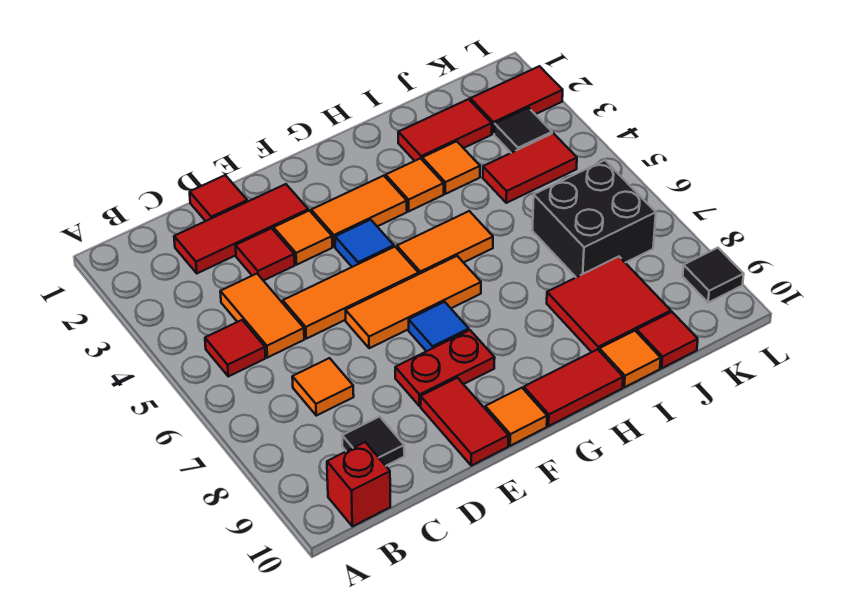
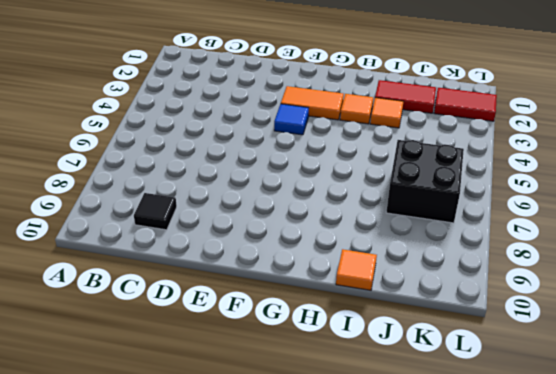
none -> red tile B5 level 1
none -> red brick B10 level 1
none -> red tile C2:E2 level 1
none -> orange tile C4:C5 level 1

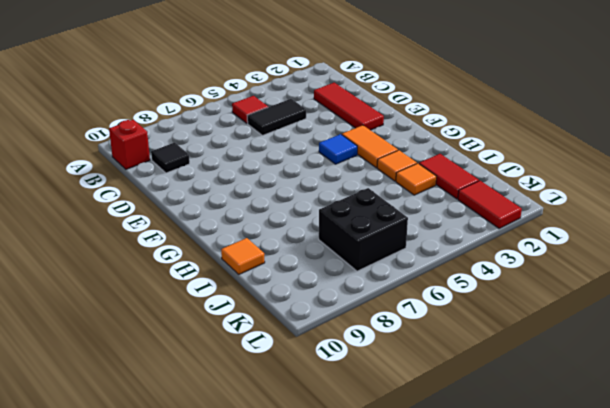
black tile C4:C5 level 1 -> orange tile C4:C5 level 1
none -> orange tile C7 level 1
none -> red tile D1 level 1
none -> red tile D3 level 1
none -> orange tile D5:F5 level 1

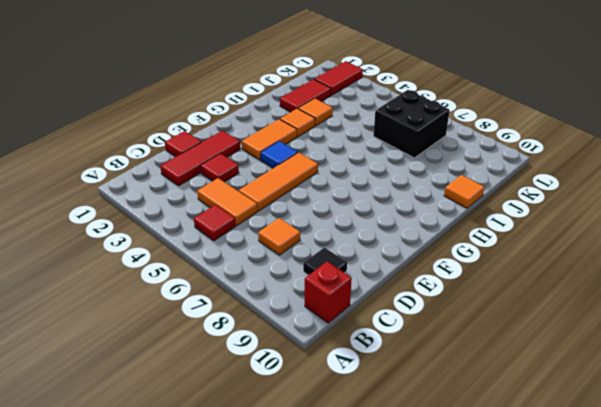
none -> orange tile E3 level 1
none -> orange tile E6:G6 level 1
none -> red plate E8:F8 level 1
none -> red tile E9:E10 level 1

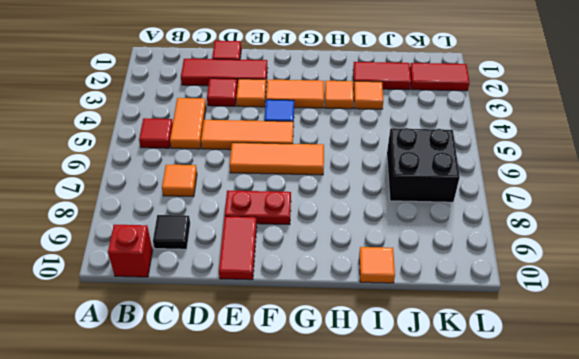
none -> blue tile F7 level 1
none -> orange tile F10 level 1
none -> orange tile G5:H5 level 1
none -> red tile G10:H10 level 1

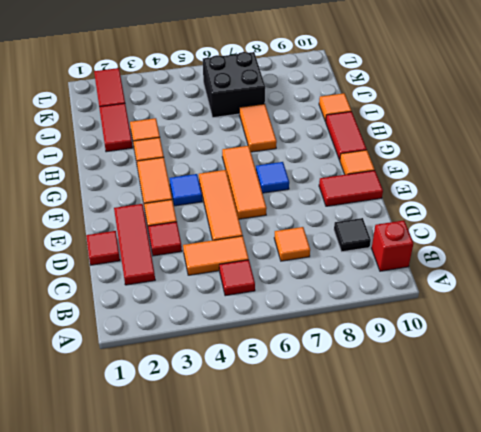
orange tile H7:I7 level 1 -> orange tile G5:H5 level 1
none -> red plate E8:F8 level 1
none -> red tile I8:J9 level 1
none -> red tile J4:K4 level 1
none -> red tile J10 level 1

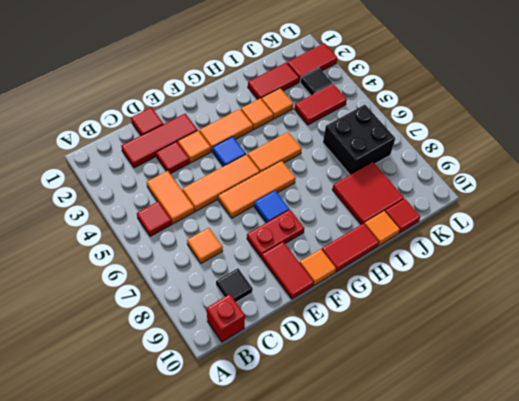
none -> black tile L9 level 1

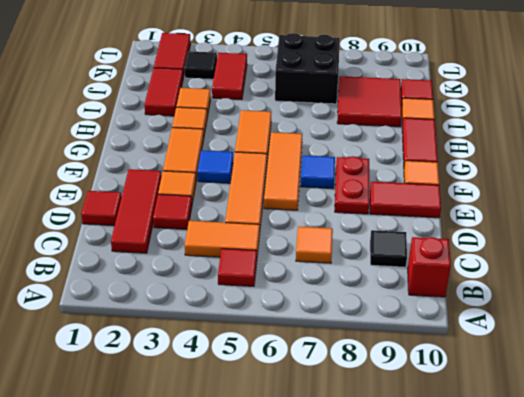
none -> black tile L9 level 1

